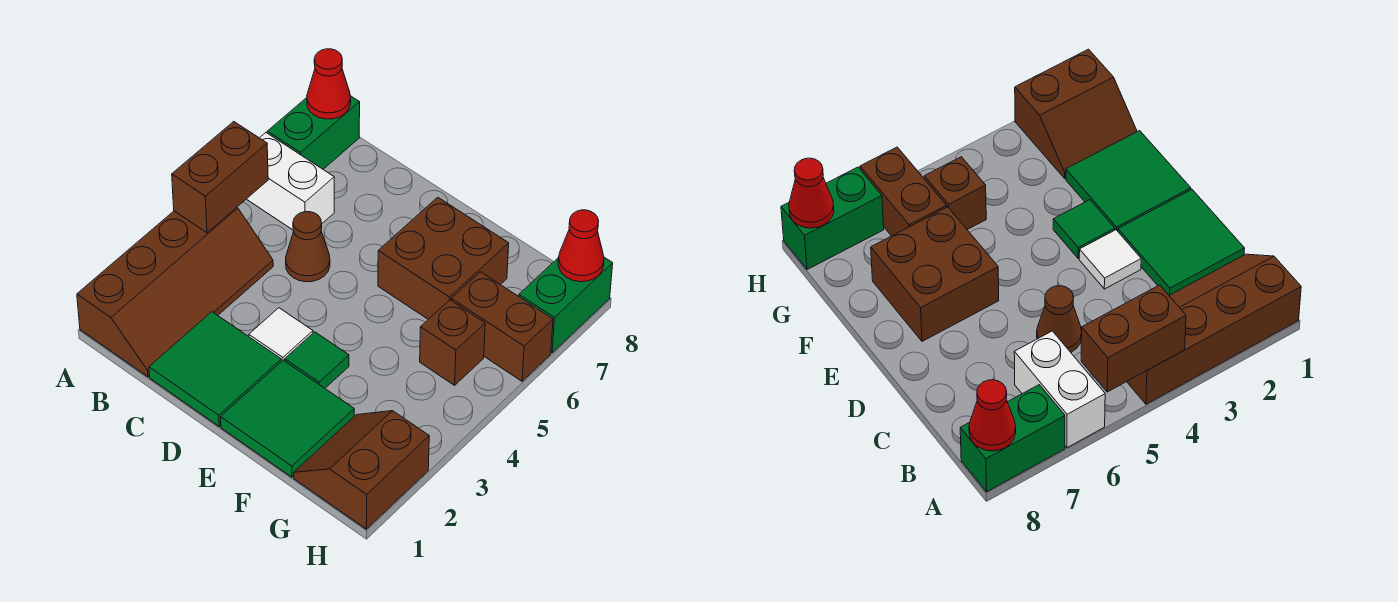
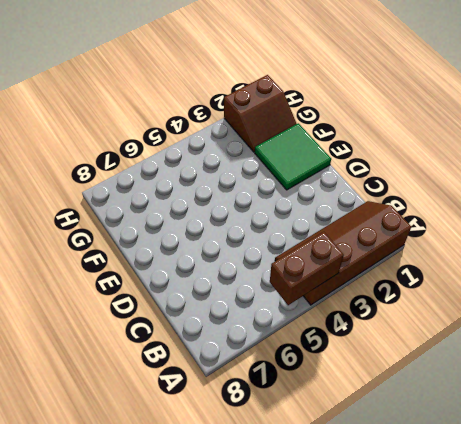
none -> white brick A6:B6 level 1
none -> green brick A7:A8 level 1
none -> green tile C1:D2 level 1

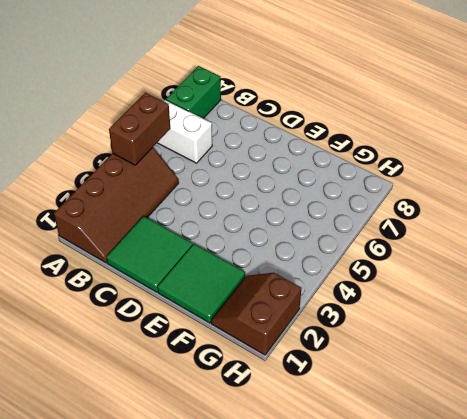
none -> brown cone C5 level 1
none -> white tile D3 level 1
none -> green tile E3 level 1

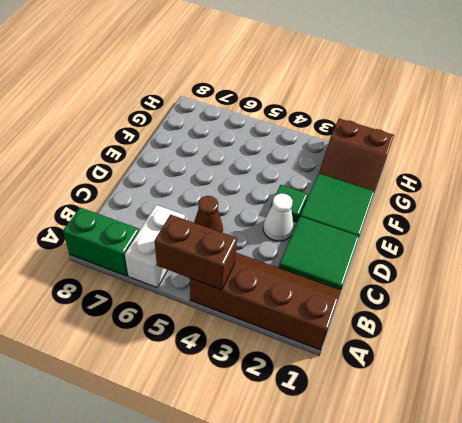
white cone D3 level 1 -> white tile D3 level 1
none -> brown brick E6:F7 level 1
none -> brown brick G5 level 1
none -> brown brick G6:H6 level 1

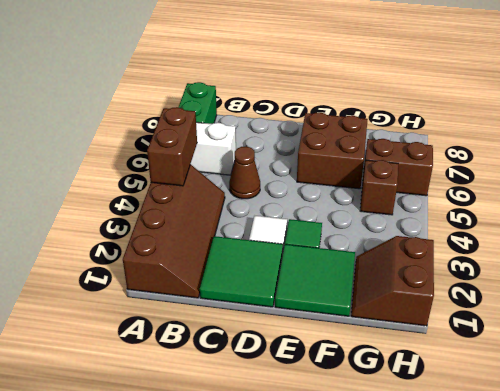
none -> green brick H7:H8 level 1
none -> red cone A8 level 2
none -> red cone H8 level 2

